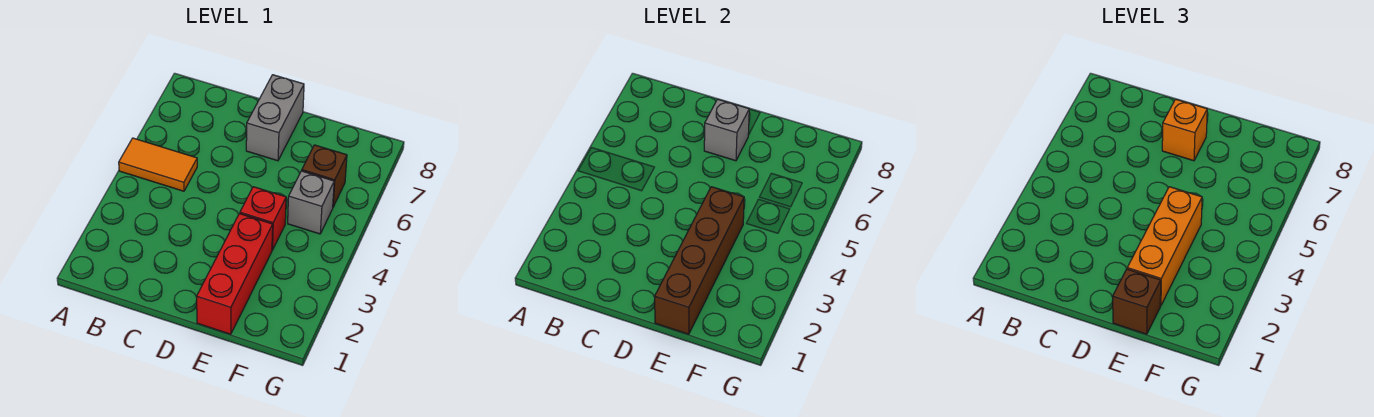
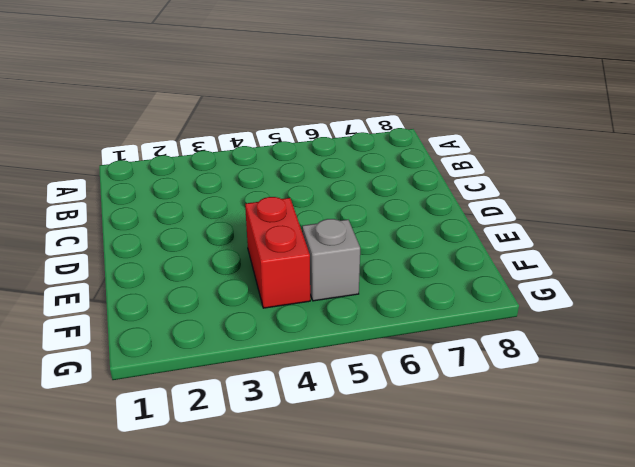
red brick E4:F4 level 1 -> red brick E4 level 1
none -> orange tile A5:B5 level 1
none -> grey brick D7:D8 level 1

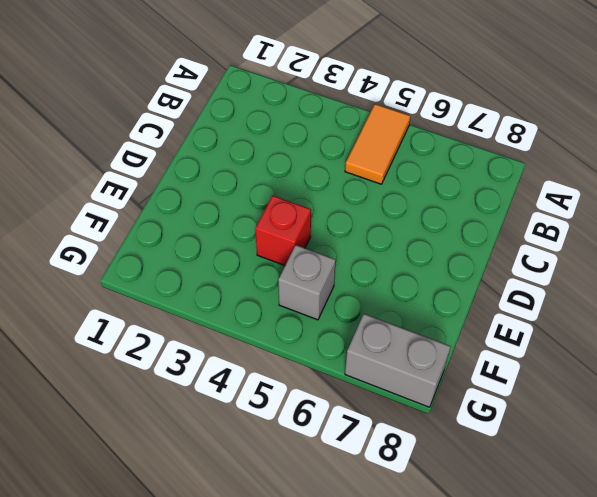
grey brick G7:G8 level 1 -> grey brick D7:D8 level 1
none -> red brick E1:E3 level 1
none -> brown brick F6 level 1

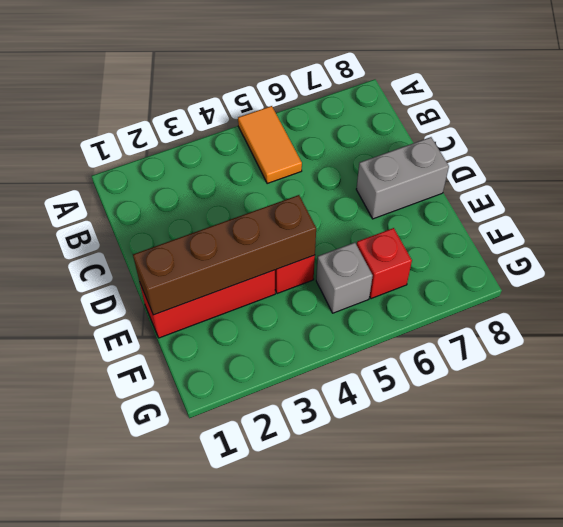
red brick F6 level 1 -> brown brick F6 level 1
none -> grey brick D7 level 2
none -> orange brick D7 level 3

